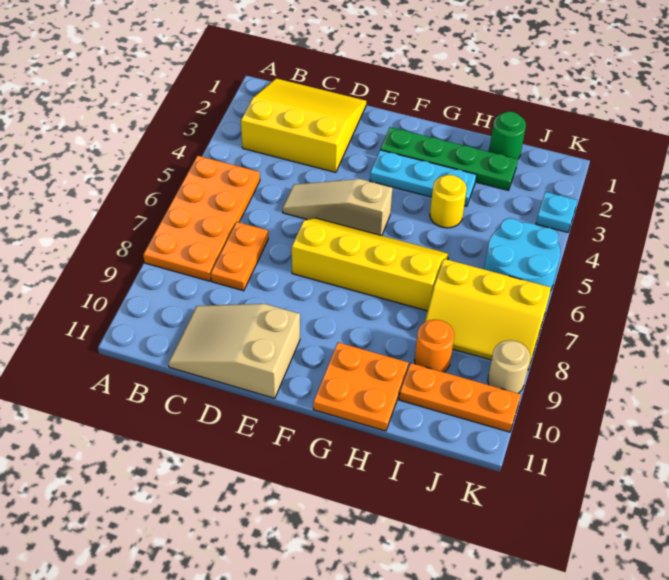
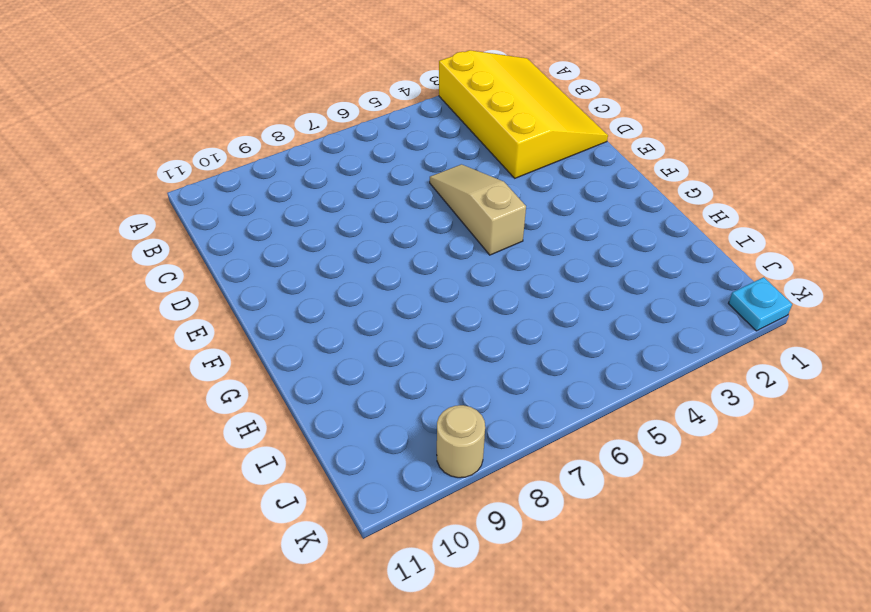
yellow slope A1:D3 level 1 top 3 -> yellow slope B1:D3 level 1 top 3
cyan plate K1 level 1 -> cyan plate K3 level 1
none -> orange plate A5:B8 level 1
none -> orange plate C7:C8 level 1
none -> tan slope C10:E11 level 1 top E

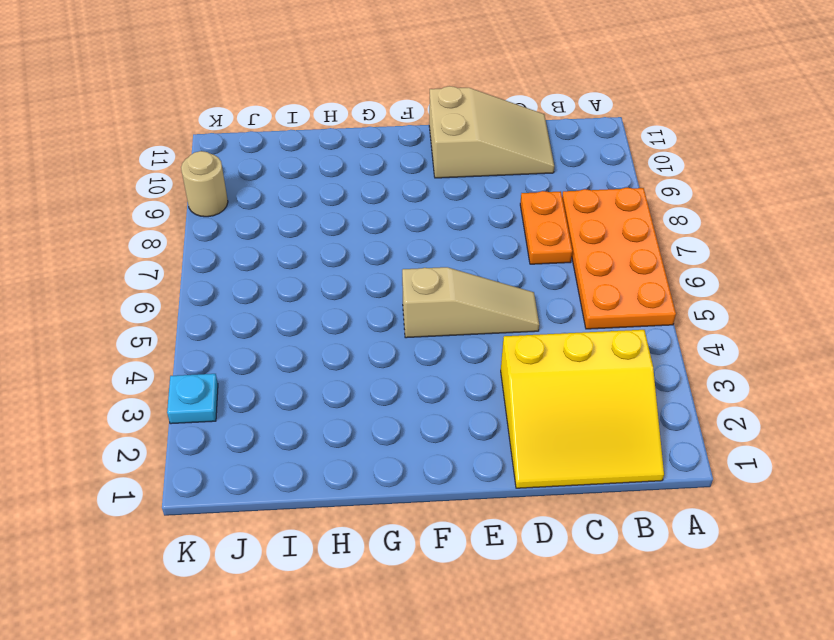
none -> yellow slope E6:H7 level 1 top 7
none -> green plate F2:I2 level 1
none -> cyan plate F3:H3 level 1

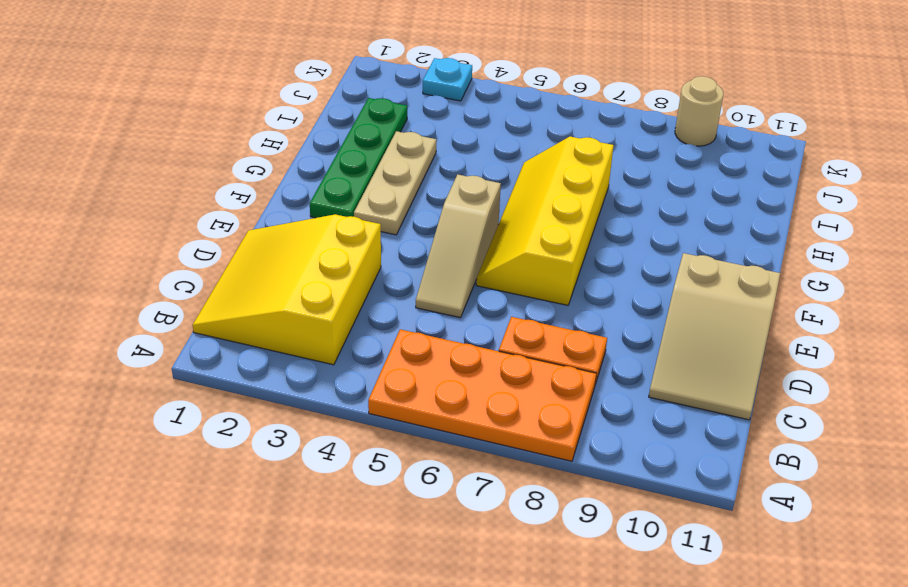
tan plate F3:H3 level 1 -> cyan plate F3:H3 level 1
none -> orange plate G10:H11 level 1
none -> yellow round brick H4 level 1
none -> green round brick I1 level 1

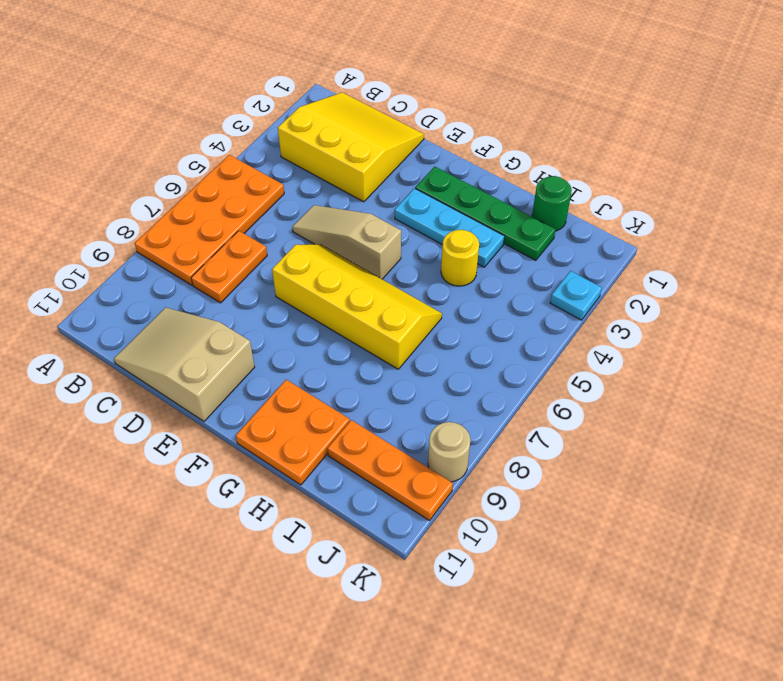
none -> yellow slope I7:K8 level 1 top 7
none -> orange round brick I9 level 1
none -> cyan round brick J5:K6 level 1

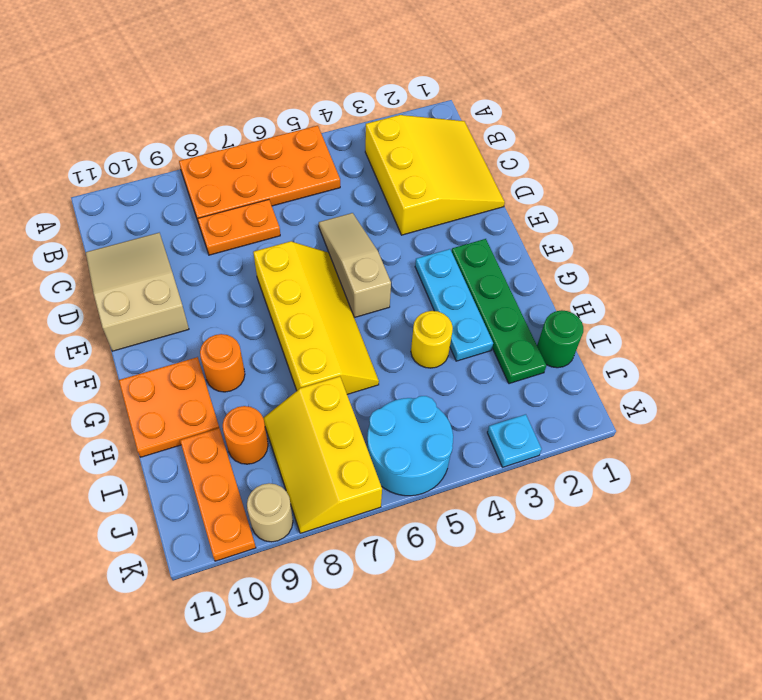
orange round brick G9 level 1 -> none

